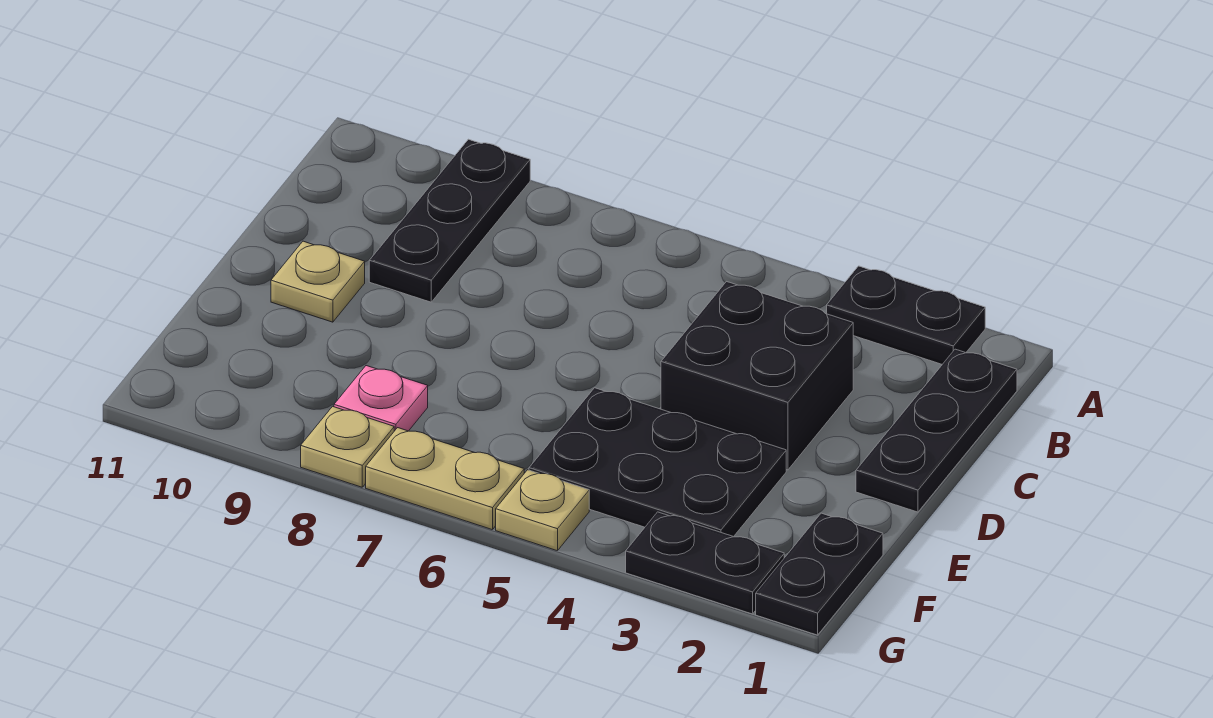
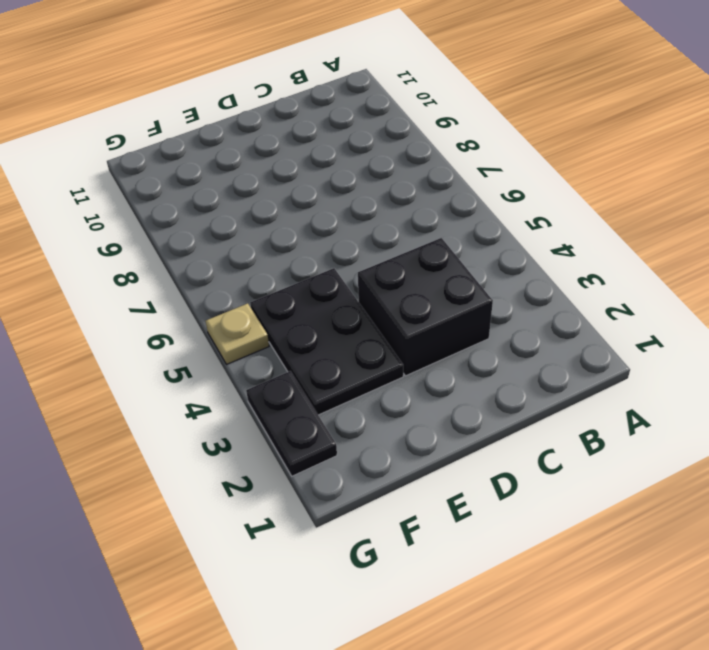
none -> black plate A2:A3 level 1
none -> black plate A9:C9 level 1
none -> black plate B1:D1 level 1

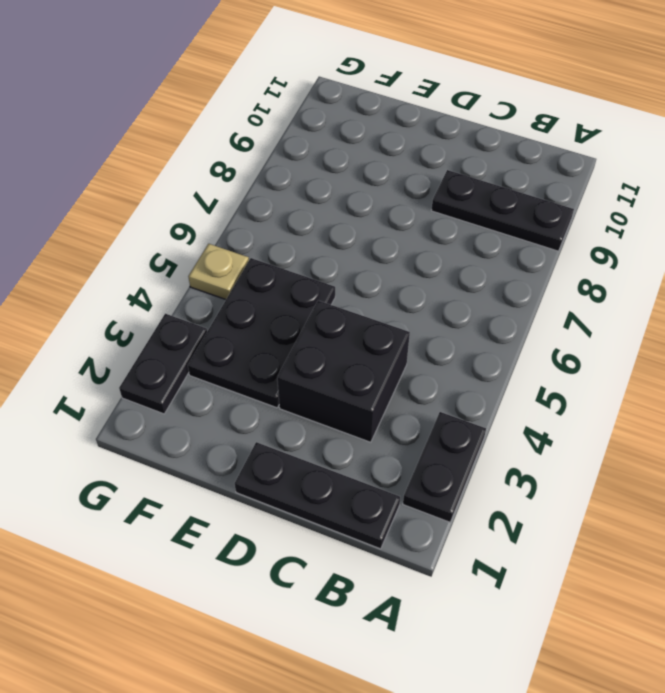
none -> tan plate D10 level 1
none -> black plate F1:G1 level 1
none -> pink plate F8 level 1

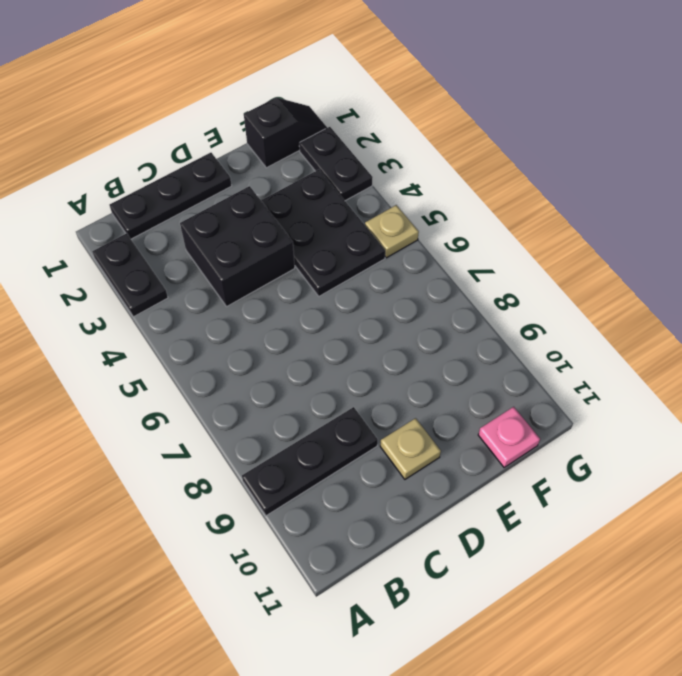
black slope F1:G1 level 1 top F -> black plate F1:G1 level 1
pink plate F11 level 1 -> pink plate F8 level 1
none -> tan plate G6:G7 level 1
none -> tan plate G8 level 1

